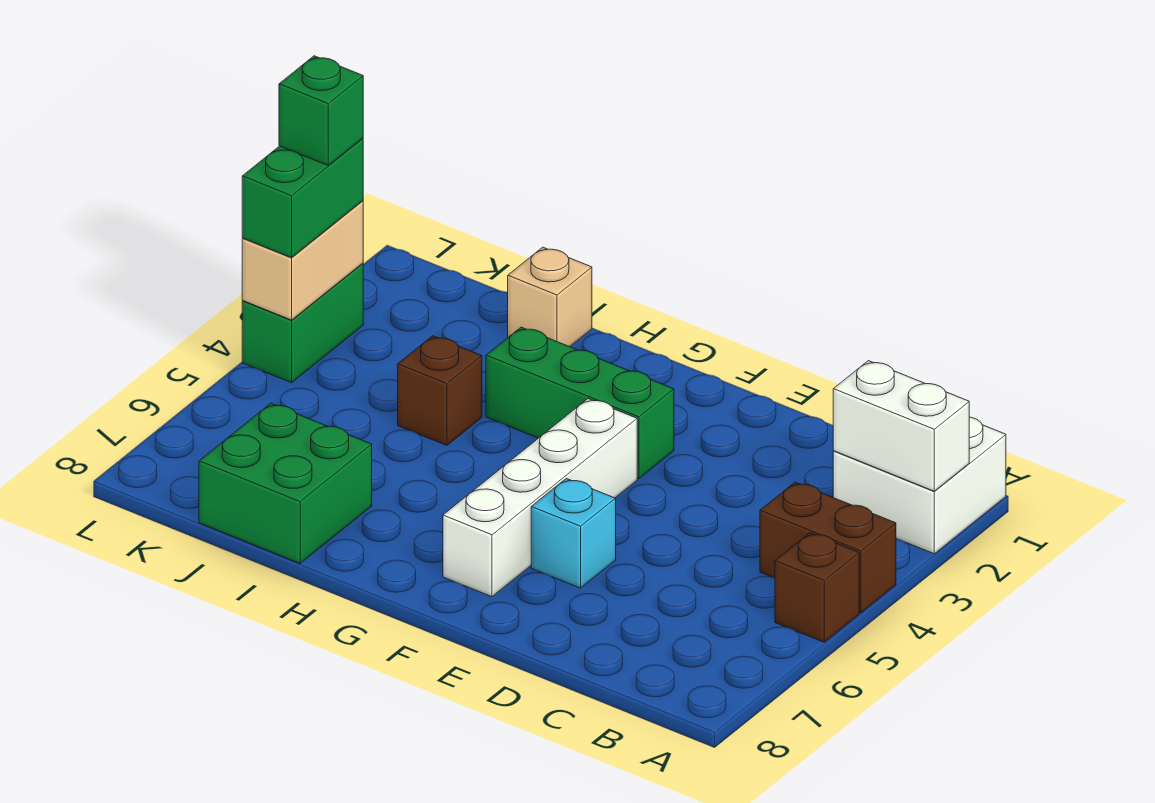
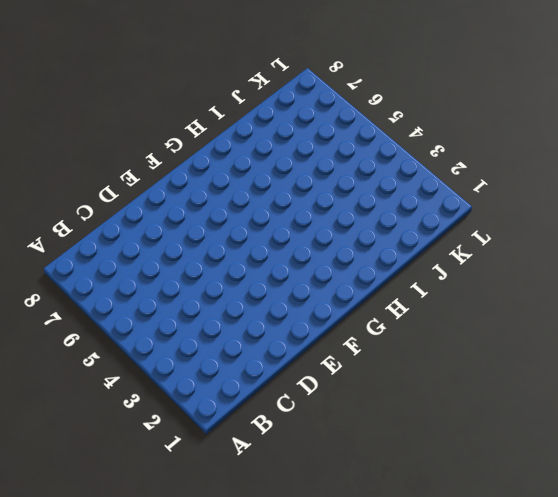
none -> white brick A1:B2 level 1
none -> brown brick A4:B4 level 1
none -> brown brick A5 level 1

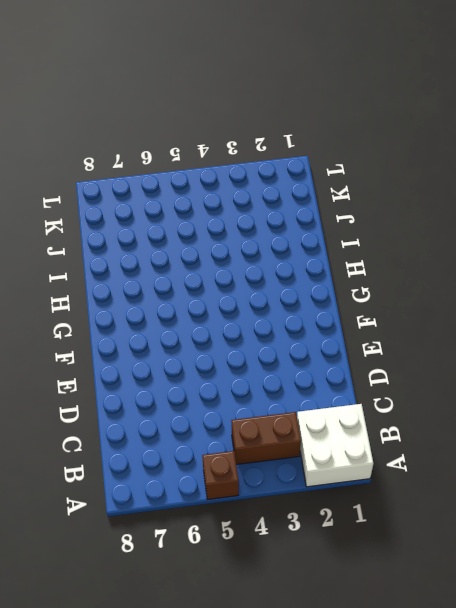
brown brick B3:B4 level 1 -> brown brick A4:B4 level 1
none -> cyan brick E6 level 1
none -> green brick F3:H3 level 1
none -> white brick F4:F7 level 1

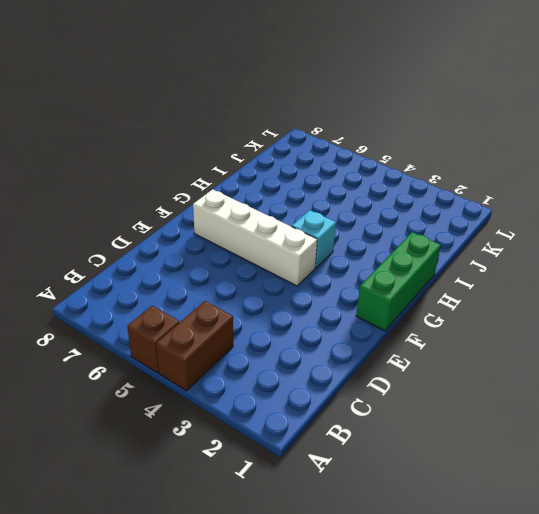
green brick F1:H1 level 1 -> green brick F3:H3 level 1
cyan brick G4 level 1 -> cyan brick E6 level 1
none -> white brick A1:B2 level 1
none -> tan brick I1 level 1
none -> brown brick I4 level 1

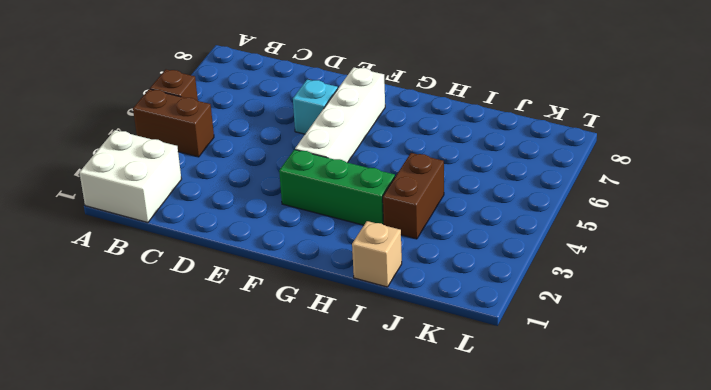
brown brick I3:I4 level 1 -> brown brick I4 level 1
none -> green brick I7:J8 level 1
none -> green brick L3:L4 level 1
none -> white brick A2:B2 level 2

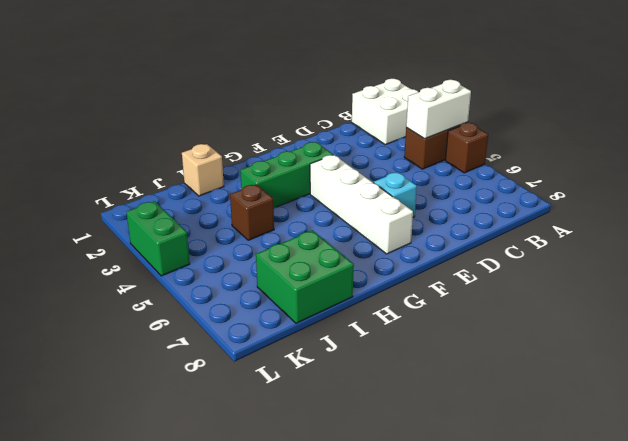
white brick A4:B4 level 2 -> white brick A2:B2 level 2
none -> tan brick L3:L4 level 2
none -> green brick L3:L4 level 3
none -> green brick L3 level 4

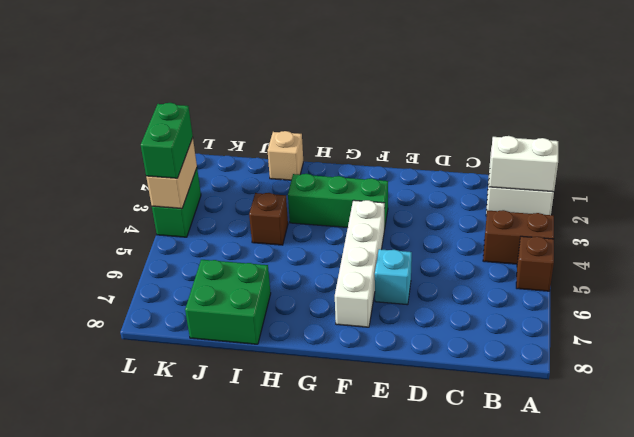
none -> green brick L3 level 4

